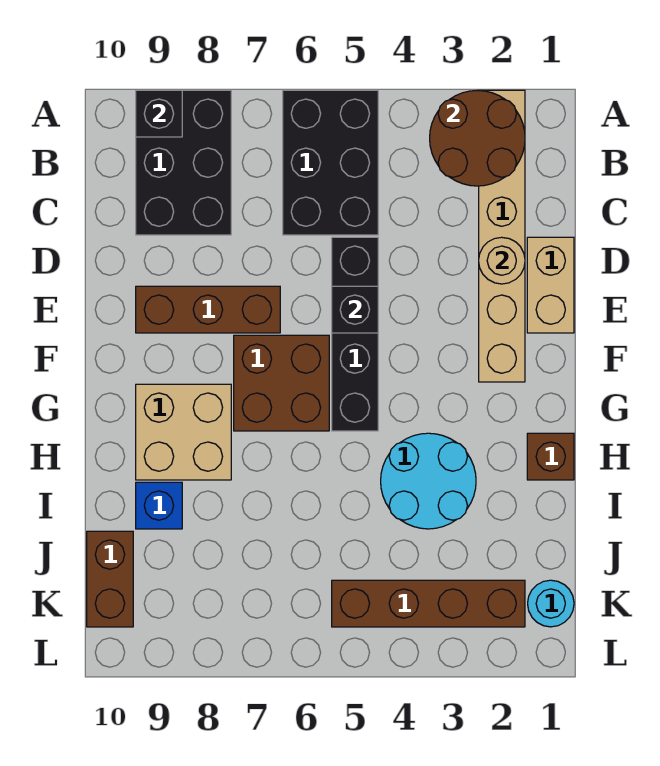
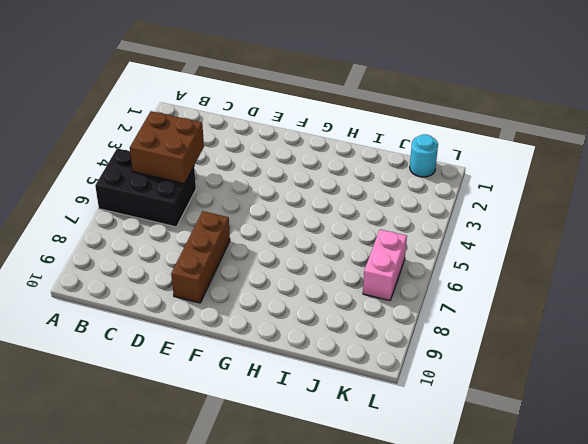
brown brick B4:C5 level 2 -> brown brick F6:G7 level 1
pink brick K6:K7 level 1 -> none
none -> tan brick A2:F2 level 1
none -> black brick A8:C9 level 1
none -> tan brick D1:E1 level 1

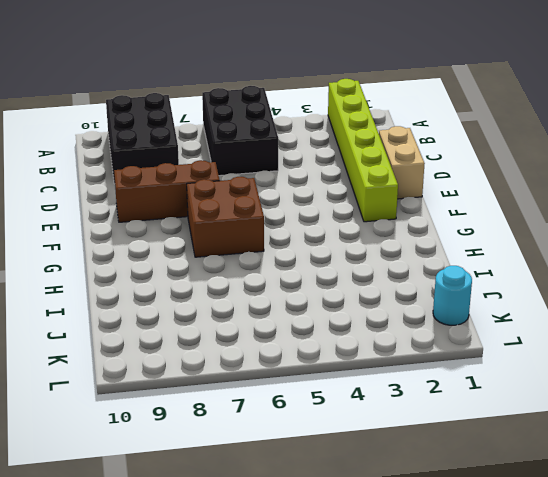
lime brick A2:F2 level 1 -> tan brick A2:F2 level 1
none -> black brick D5:G5 level 1
none -> tan brick G8:H9 level 1
none -> brown brick H1 level 1

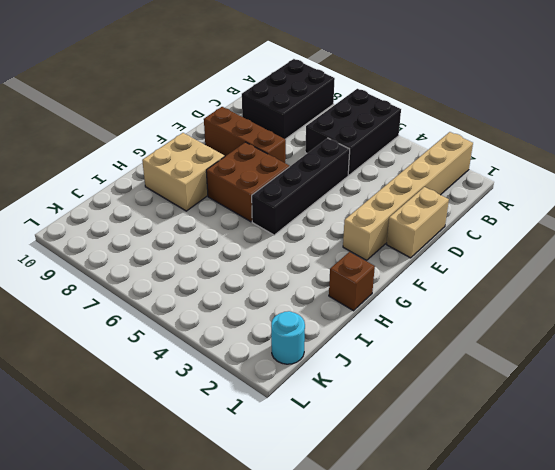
none -> cyan round brick H3:I4 level 1
none -> blue brick I9 level 1
none -> brown brick J10:K10 level 1

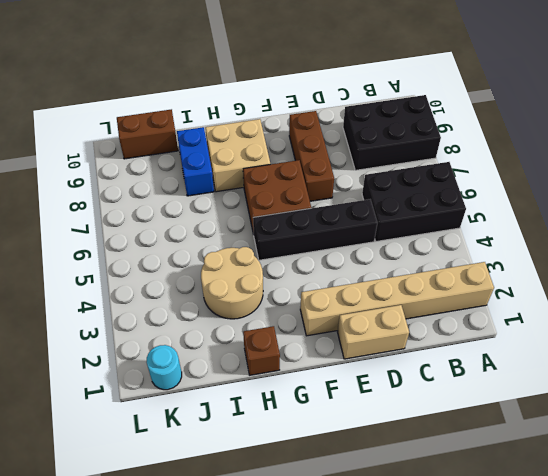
tan round brick H3:I4 level 1 -> cyan round brick H3:I4 level 1
blue brick I8:I9 level 1 -> blue brick I9 level 1
none -> brown brick K2:K5 level 1
none -> brown round brick A2:B3 level 2
none -> black brick A9 level 2

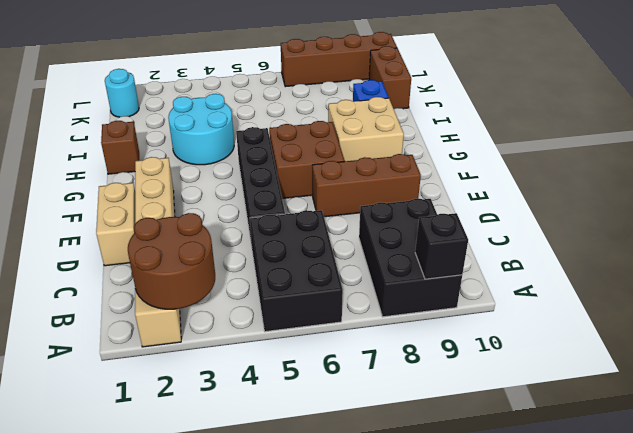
brown brick L7:L10 level 1 -> brown brick K2:K5 level 1
none -> tan round brick D2 level 2
none -> black brick E5 level 2

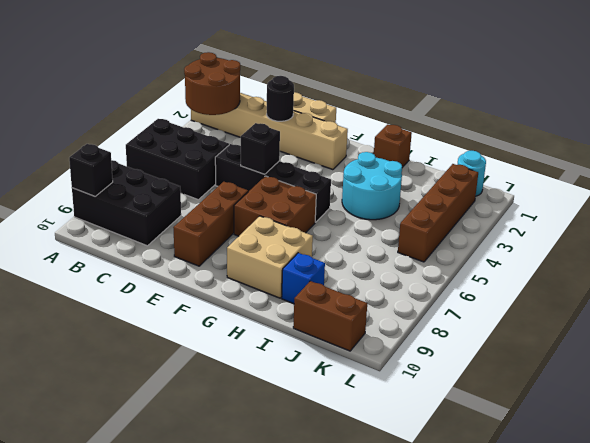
black round brick D2 level 2 -> tan round brick D2 level 2

